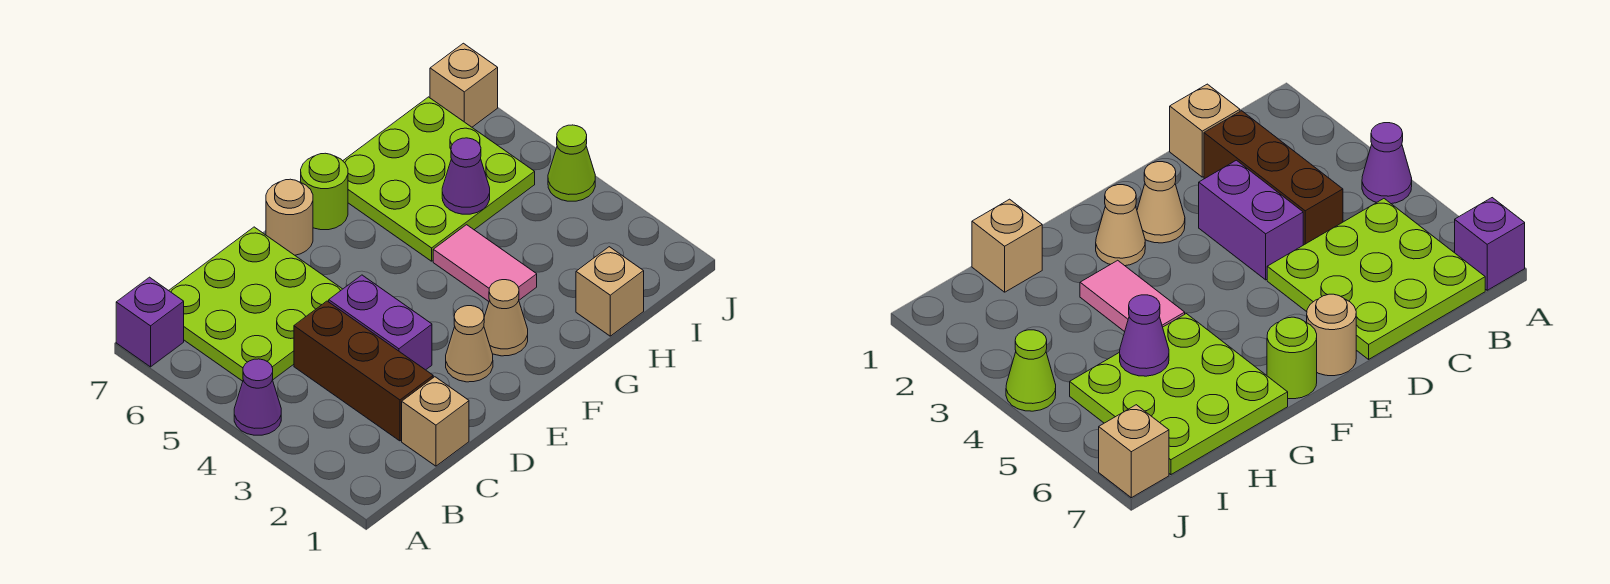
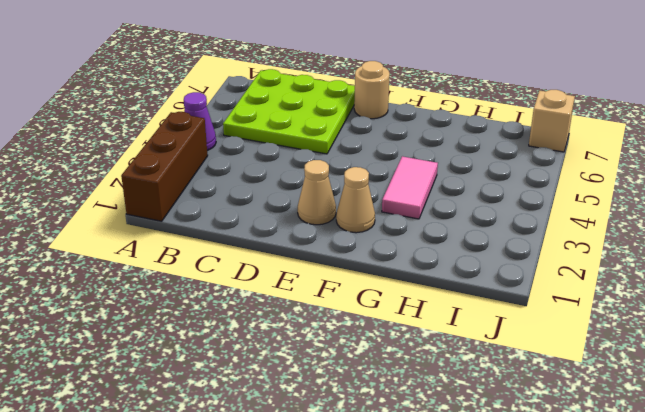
brown brick A1:A3 level 1 -> brown brick C2:C4 level 1
none -> purple brick A7 level 1
none -> tan brick C1 level 1
none -> purple brick D3:D4 level 1

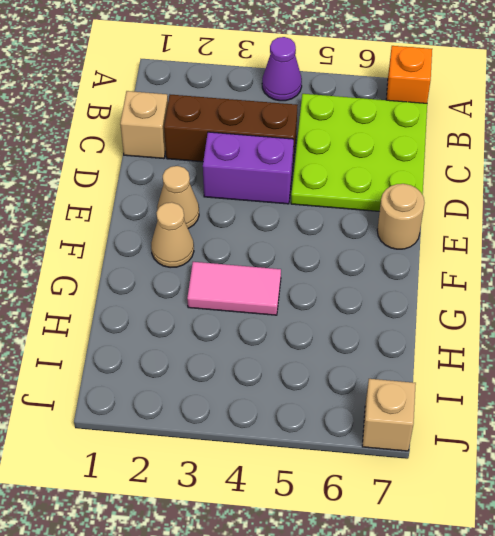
orange brick A7 level 1 -> purple brick A7 level 1
none -> lime round brick F7 level 1
none -> lime plate G5:I7 level 1
none -> tan brick H1 level 1

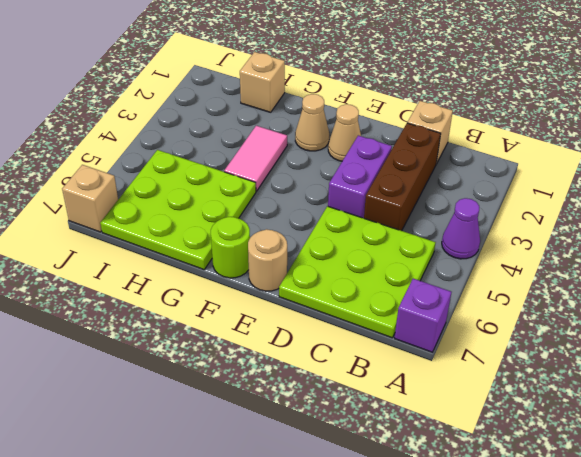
none -> lime cone J4 level 1
none -> purple cone H5 level 2

